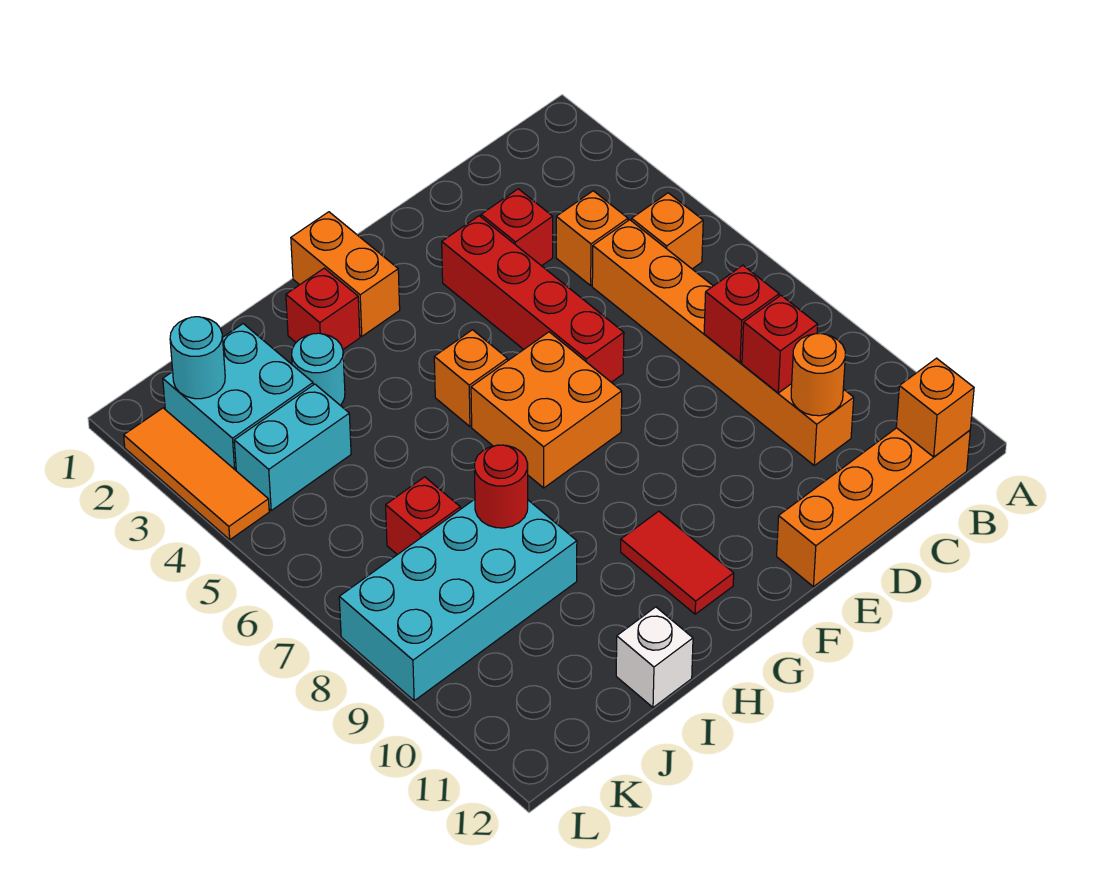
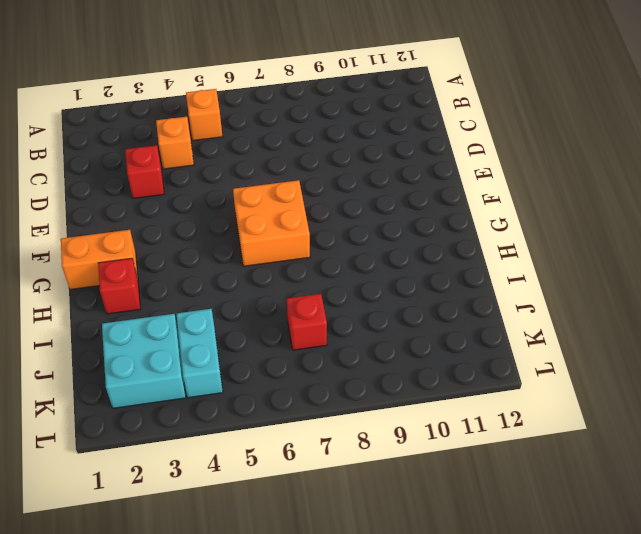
none -> orange brick B12:E12 level 1
none -> orange brick C5:C10 level 1
none -> red brick E3:E6 level 1

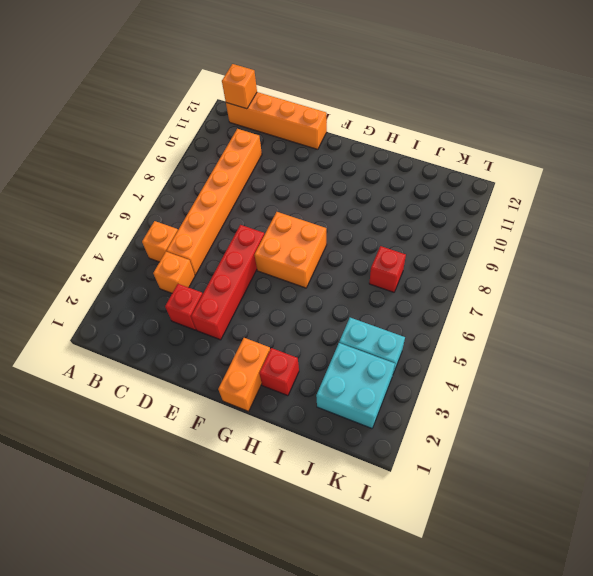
none -> orange brick G5 level 1
none -> red tile G10:G11 level 1
none -> cyan round brick I3 level 1

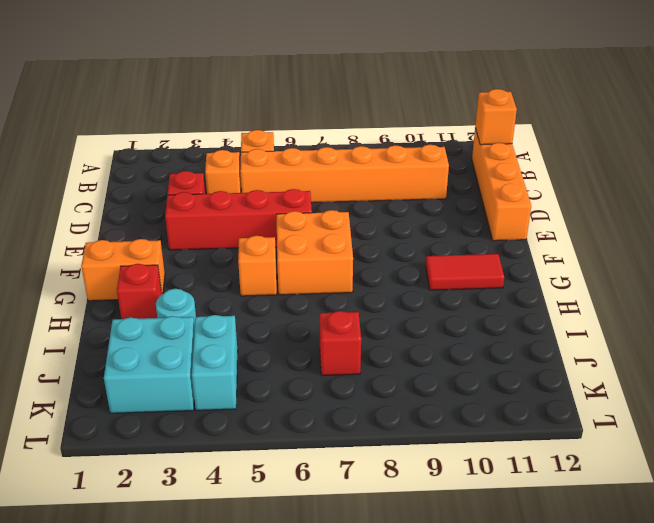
none -> cyan brick I8:L9 level 1
none -> white brick I12 level 1
none -> orange tile L2:L4 level 1

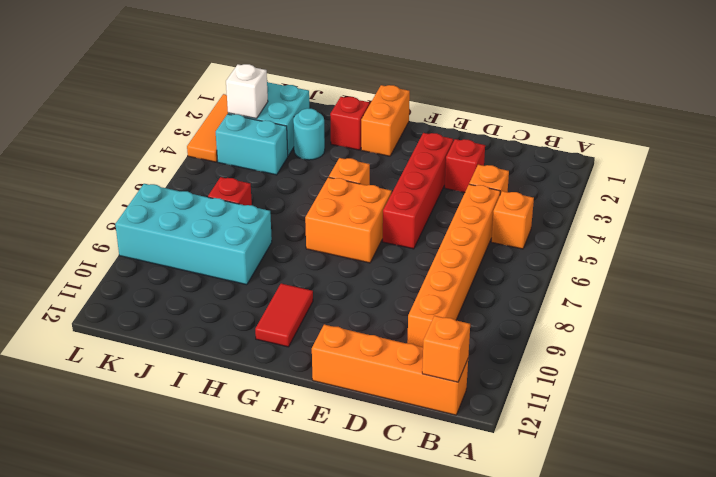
white brick K3 level 2 -> white brick I12 level 1
none -> red brick C8 level 2
none -> red brick C9 level 2
none -> orange round brick C10 level 2

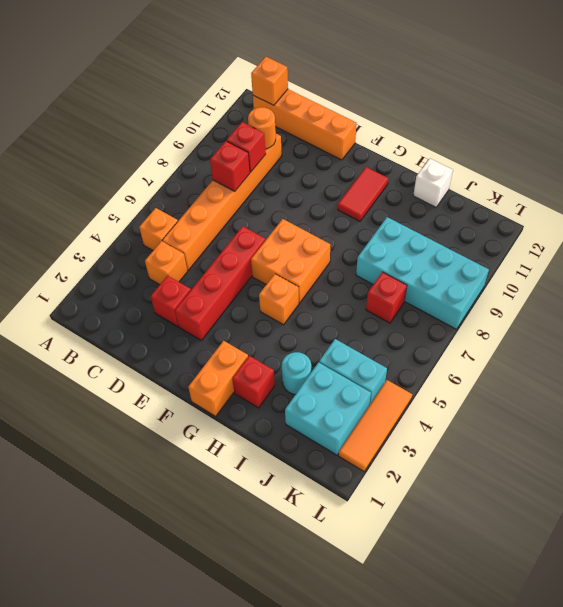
none -> red round brick I8 level 2
none -> cyan round brick K2 level 2

